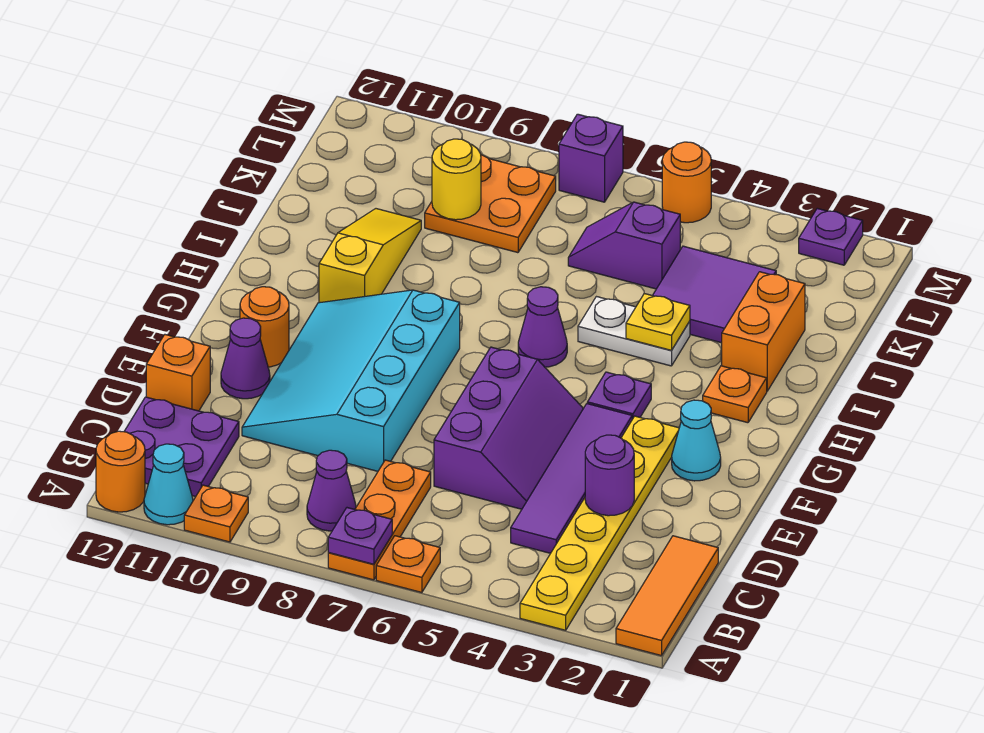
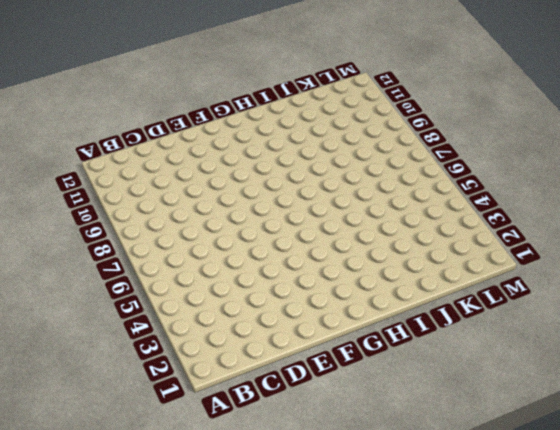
none -> orange tile A1:C1 level 1
none -> yellow plate A3:F3 level 1
none -> orange plate A6 level 1
none -> orange plate A7:C7 level 1

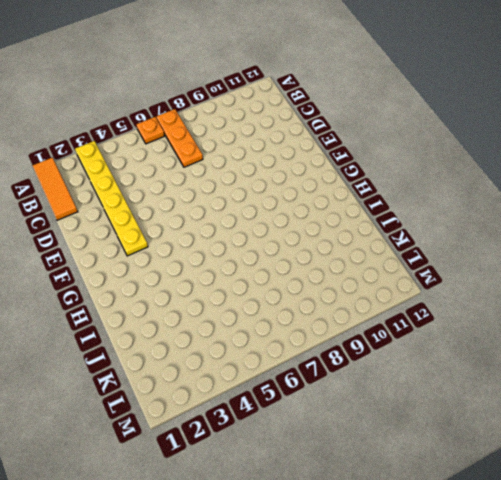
none -> orange plate A10 level 1
none -> cyan cone A11 level 1
none -> orange round brick A12 level 1
none -> purple cone B8 level 1

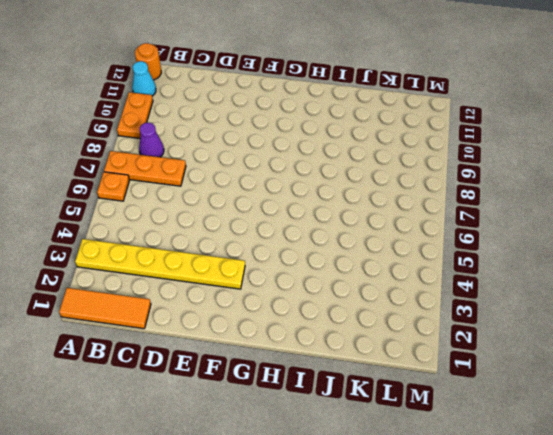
orange plate A9:A10 level 1 -> orange plate A10 level 1
none -> purple plate B11:C12 level 1
none -> purple tile C4:F4 level 1
none -> purple slope D5:F6 level 1 top 6
none -> cyan slope D8:G10 level 1 top 8

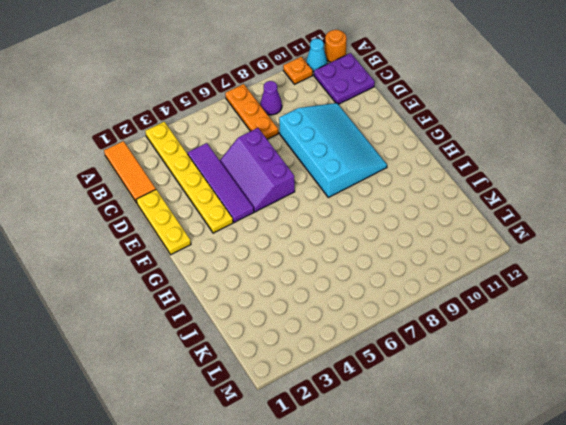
yellow plate D1:F1 level 1 -> none
none -> orange plate A6 level 1
none -> orange brick D12 level 1
none -> purple cone E11 level 1
none -> cyan cone F2 level 1

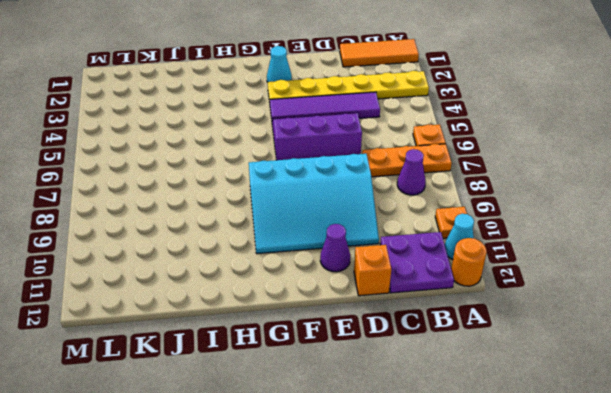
none -> orange round brick F11 level 1
none -> purple plate G4 level 1
none -> orange plate H2 level 1
none -> purple cone H6 level 1

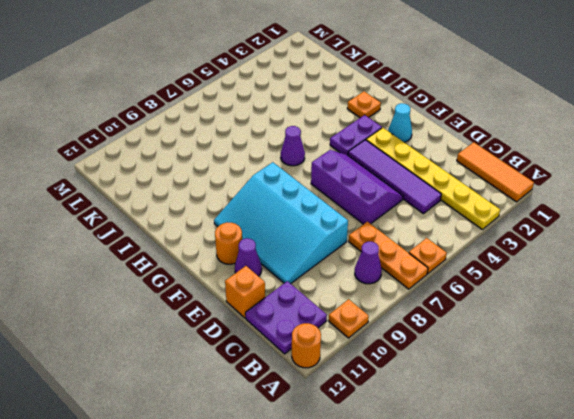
purple plate G3:G4 level 1 -> purple plate G4 level 1
none -> cyan cone A11 level 1
none -> yellow slope H10:J10 level 1 top H
none -> orange brick I2:J2 level 1
none -> white plate I4:I5 level 1

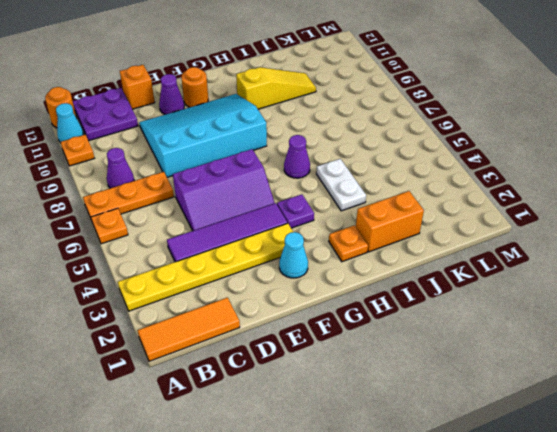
none -> purple tile J3:K4 level 1
none -> purple slope K5:K6 level 1 top 5
none -> orange plate K8:L9 level 1
none -> purple plate M2 level 1

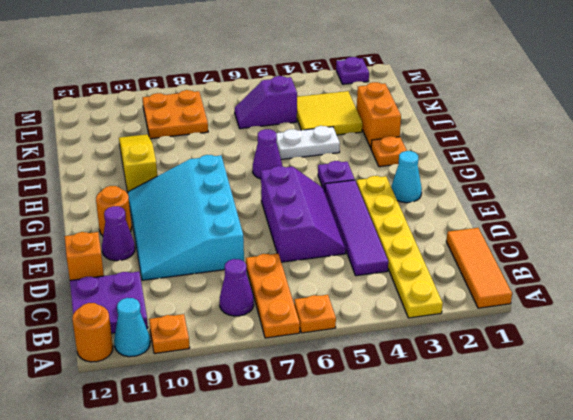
yellow tile J3:K4 level 1 -> purple tile J3:K4 level 1
none -> orange round brick M5 level 1
none -> purple brick M7 level 1
none -> purple plate A7 level 2
none -> purple round brick D3 level 2

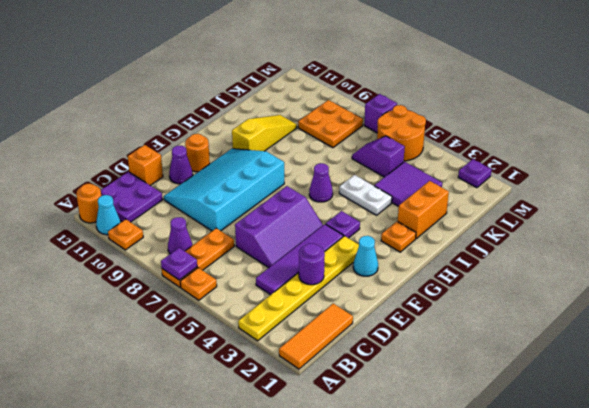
orange round brick L5:M6 level 1 -> orange round brick M5 level 1
none -> yellow plate I4 level 2
none -> yellow round brick K9 level 2

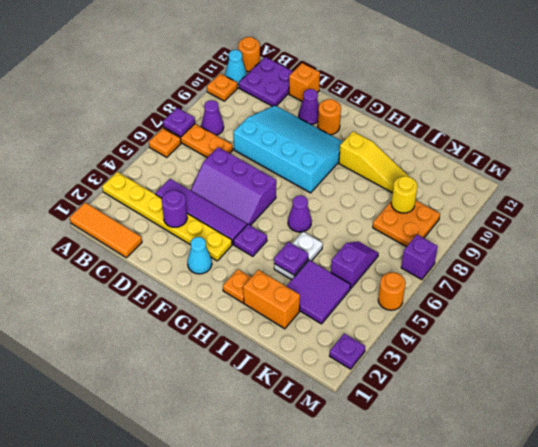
purple plate I4 level 2 -> yellow plate I4 level 2

